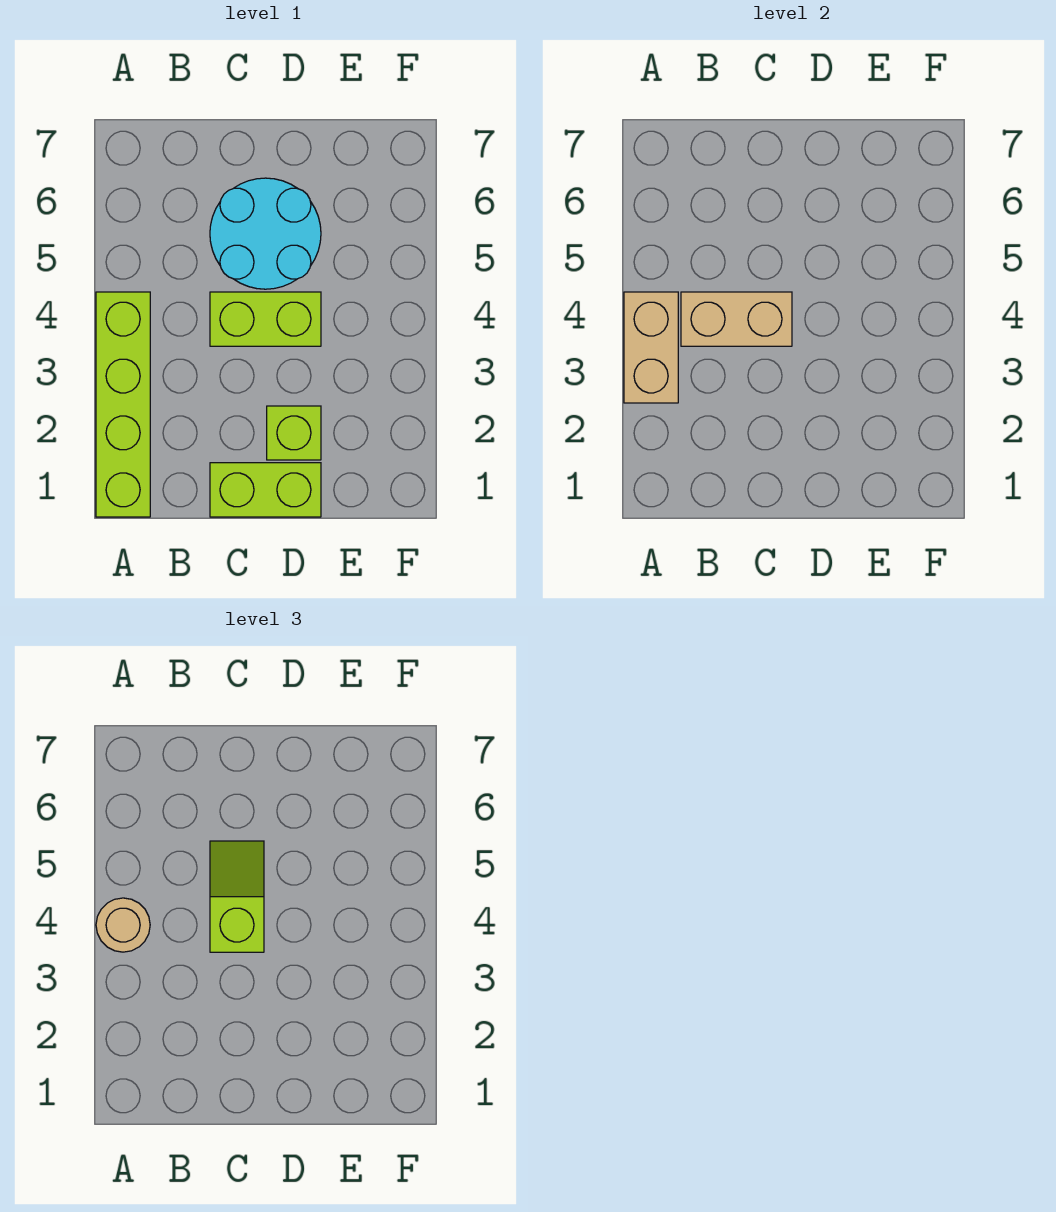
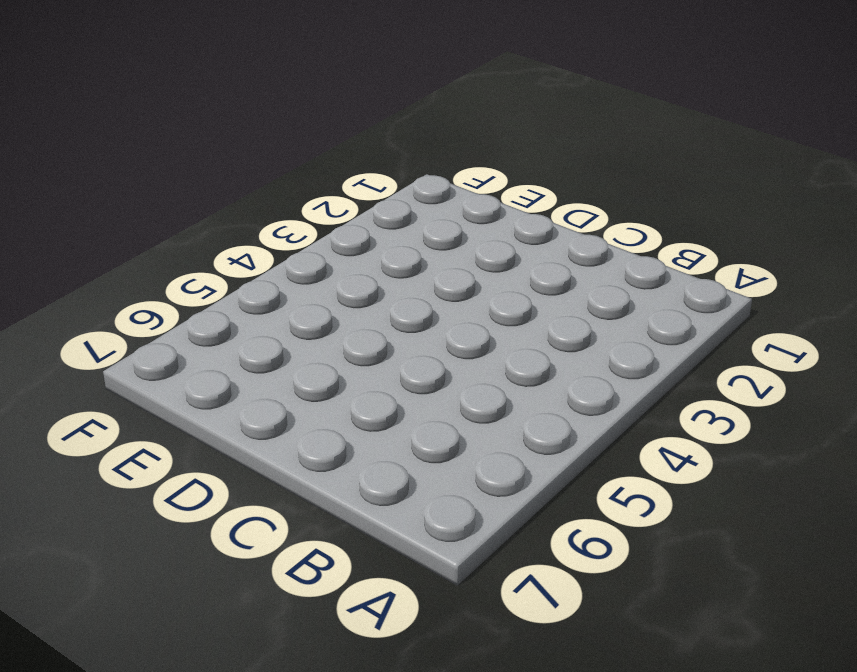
none -> lime brick A1:A4 level 1
none -> lime brick C1:D1 level 1

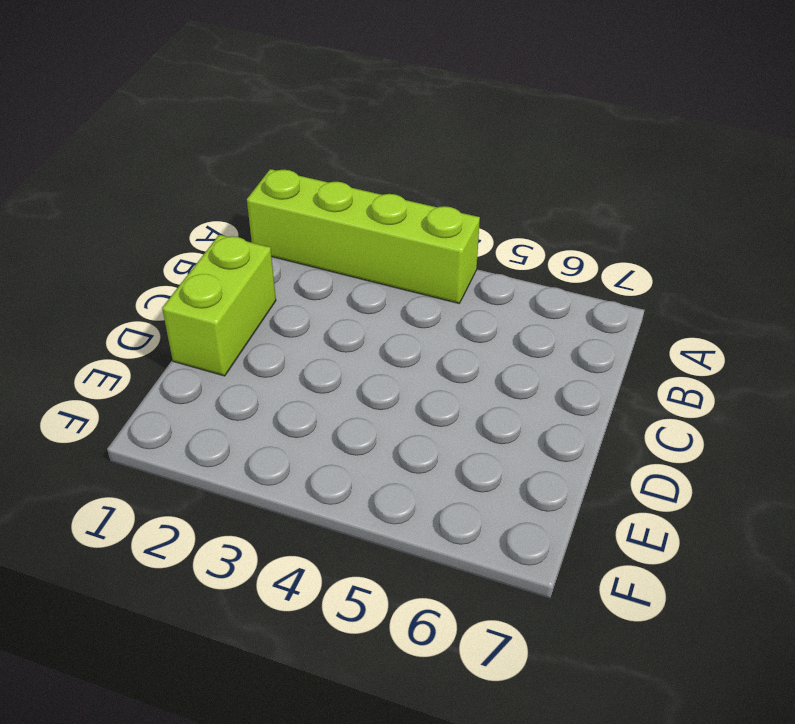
none -> lime brick C4:D4 level 1
none -> cyan round brick C5:D6 level 1

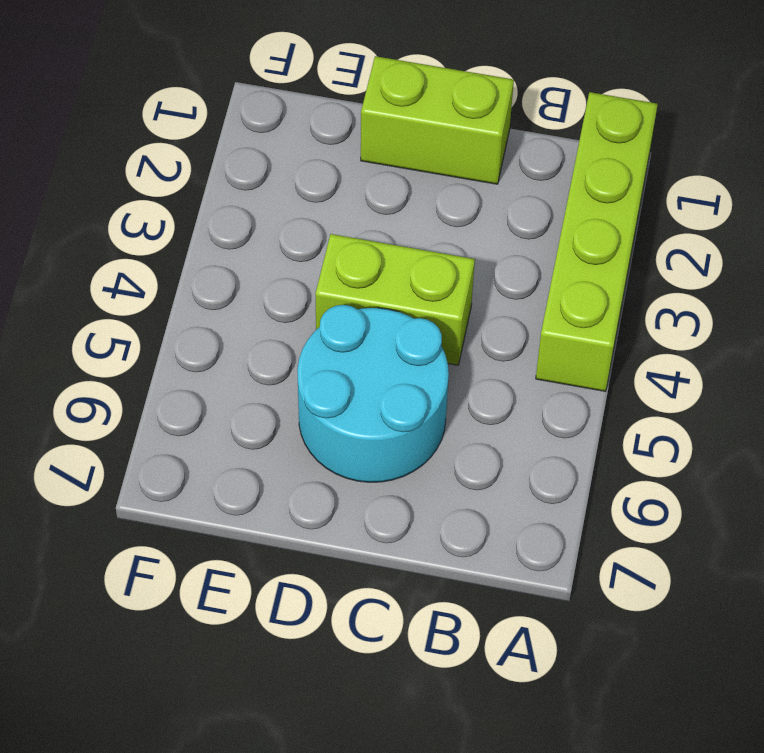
none -> lime brick D2 level 1
none -> tan brick A3:A4 level 2

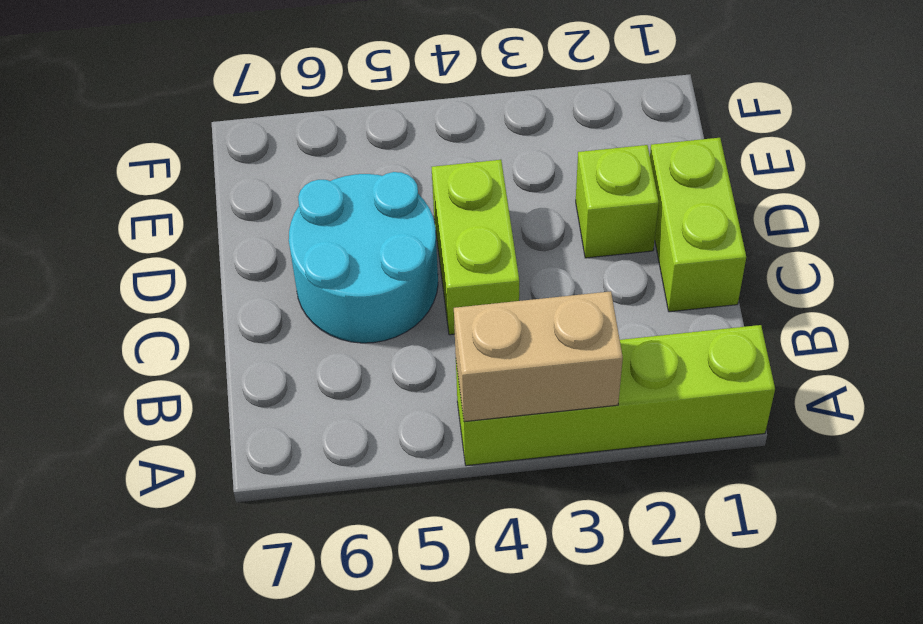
none -> tan brick B4:C4 level 2
none -> tan round brick A4 level 3

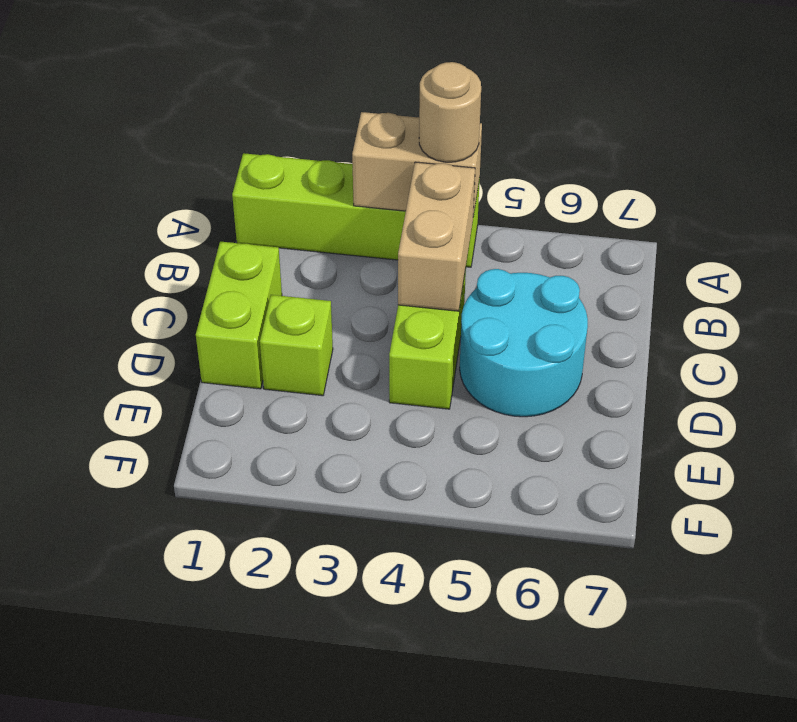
none -> lime slope C4:C5 level 3 top 4

